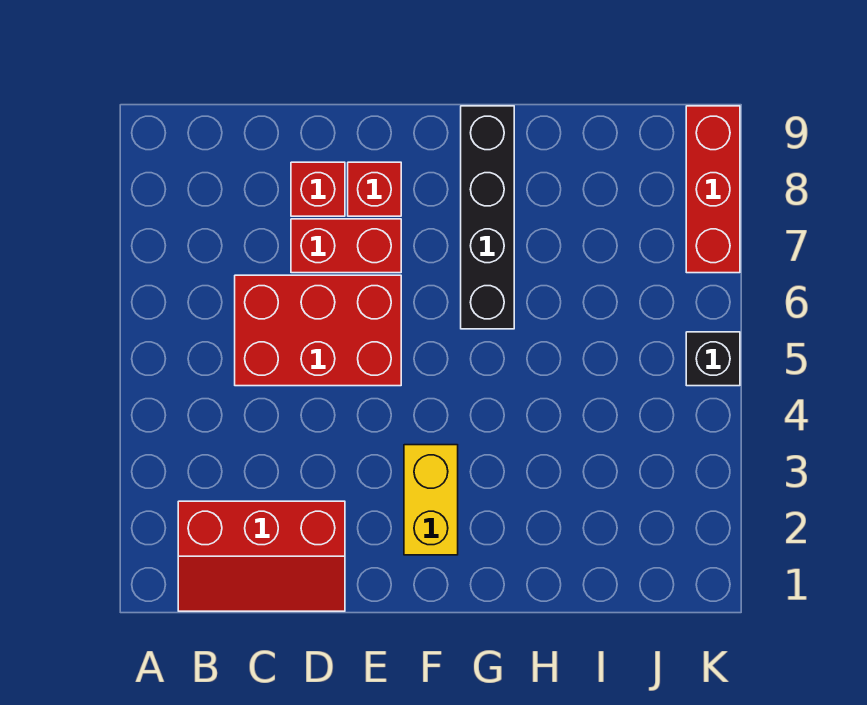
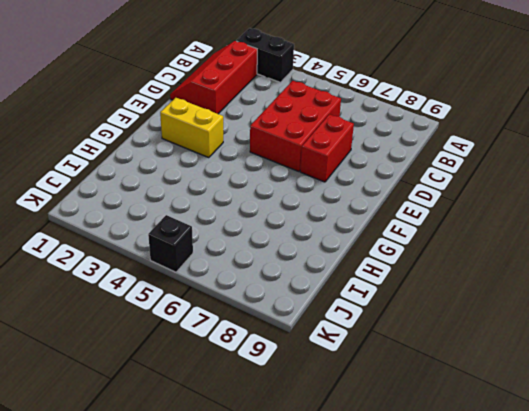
black brick A2:A3 level 1 -> none
none -> red brick D8 level 1
none -> red brick E8 level 1

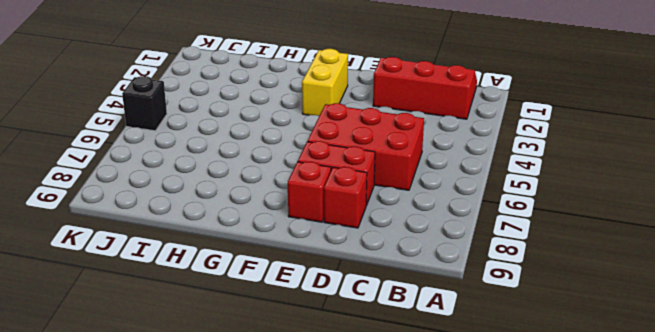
none -> black brick G6:G9 level 1
none -> red brick K7:K9 level 1

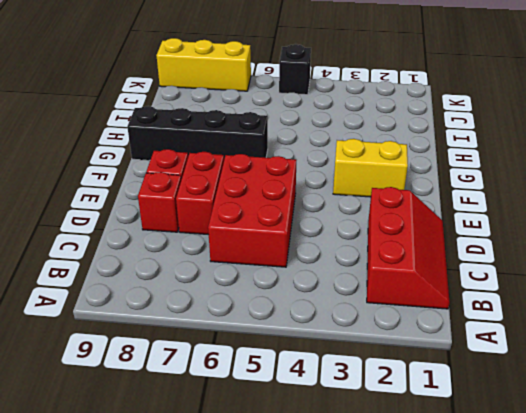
yellow brick K7:K9 level 1 -> red brick K7:K9 level 1

